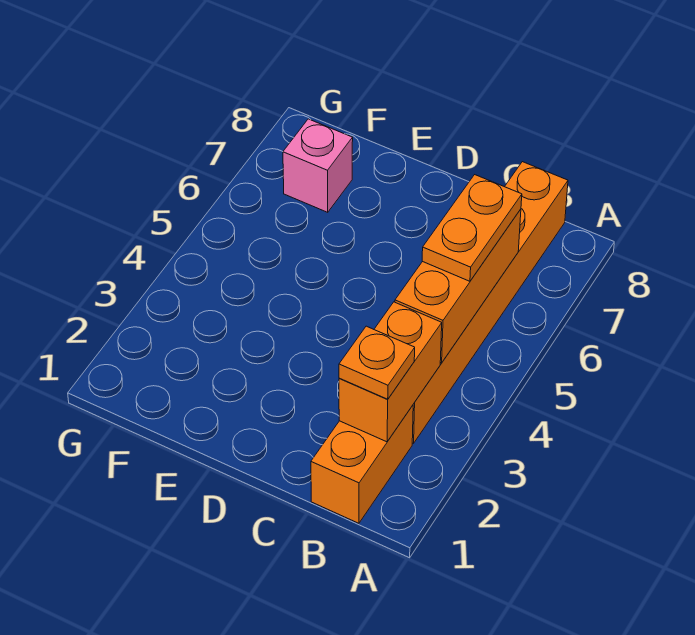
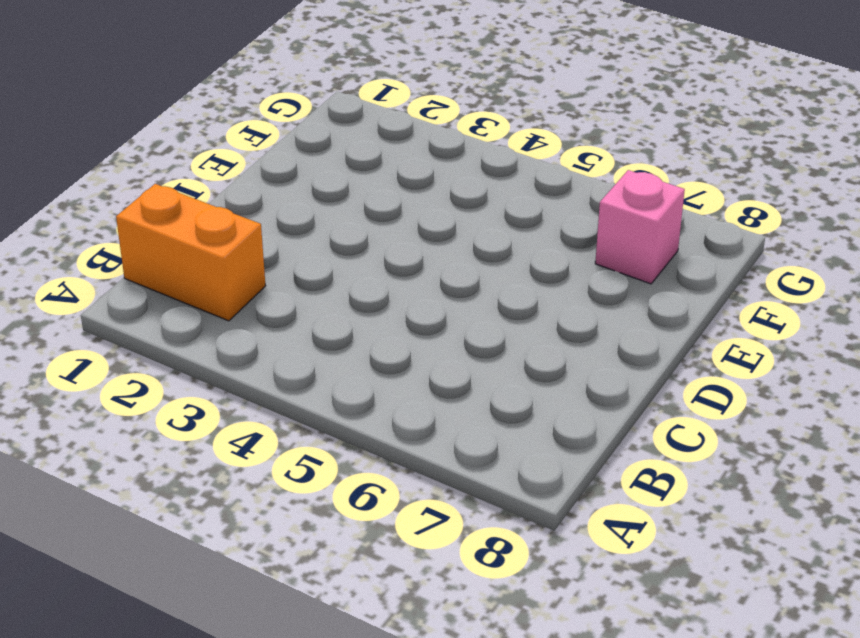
none -> orange brick B3:B8 level 1
none -> orange brick B2:B3 level 2

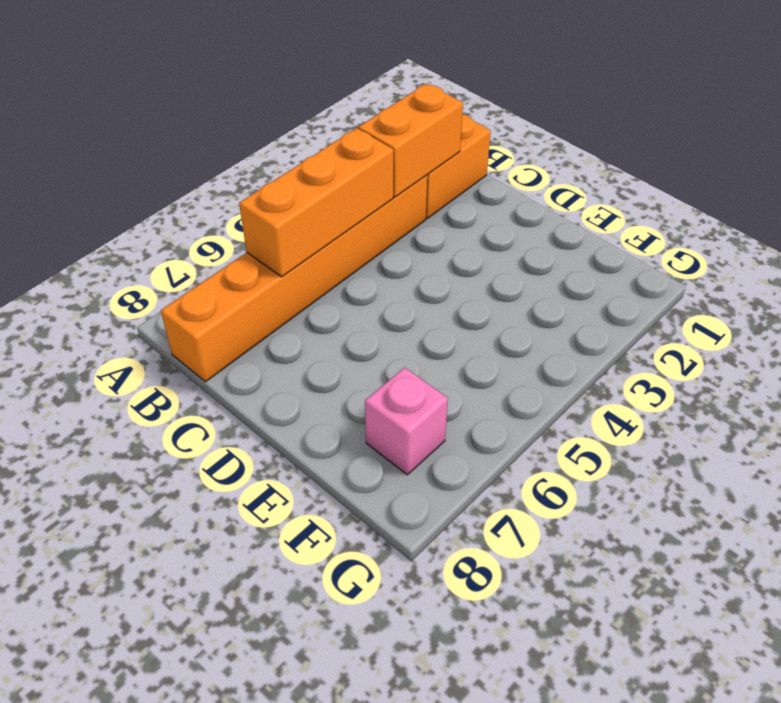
none -> orange plate B2 level 3
none -> orange plate B5:B6 level 3

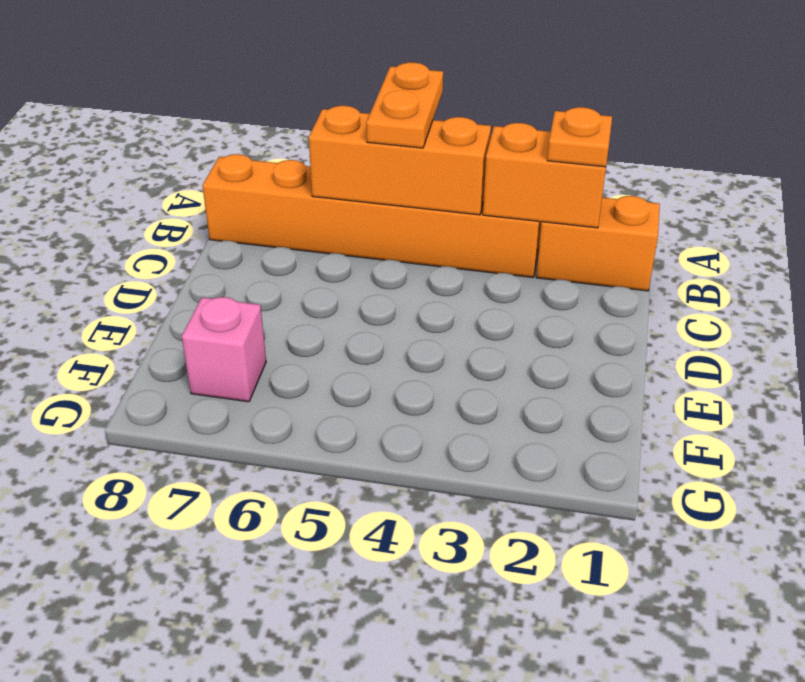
orange plate A5:B5 level 3 -> orange plate B5:B6 level 3

